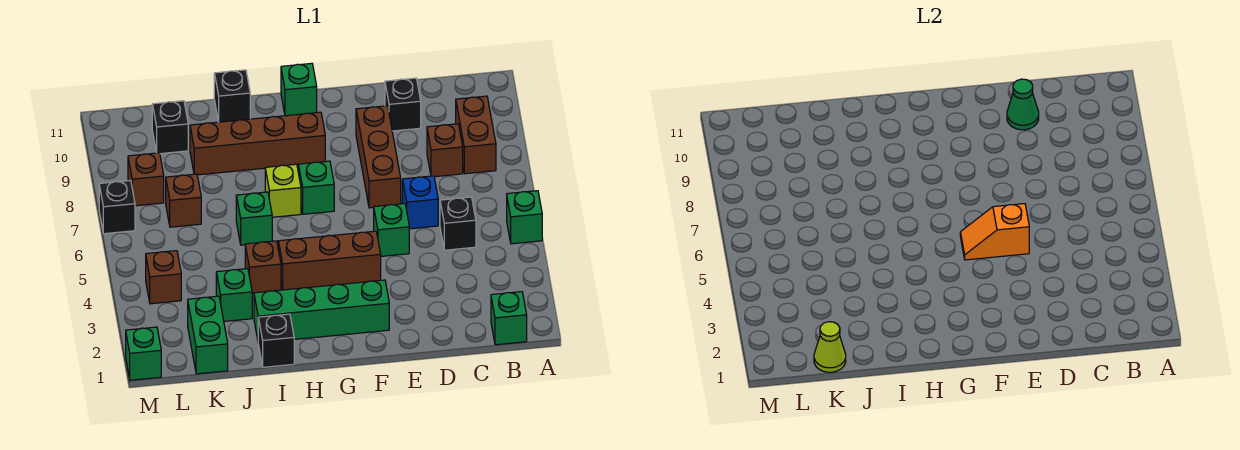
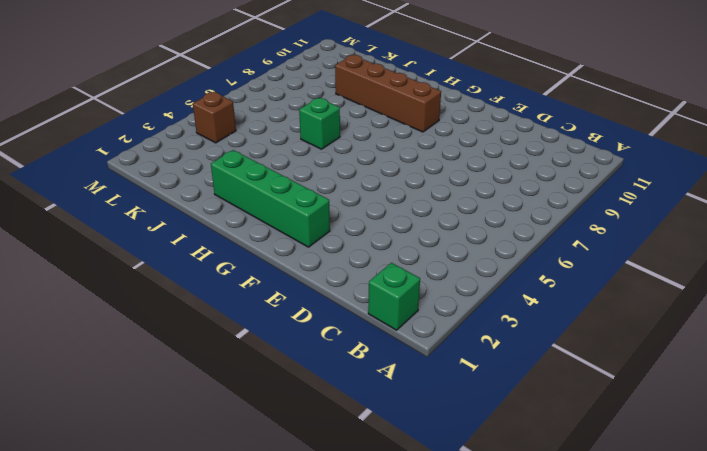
none -> green brick A5 level 1
none -> brown brick B8:B9 level 1
none -> black brick C5 level 1
none -> brown brick C8 level 1

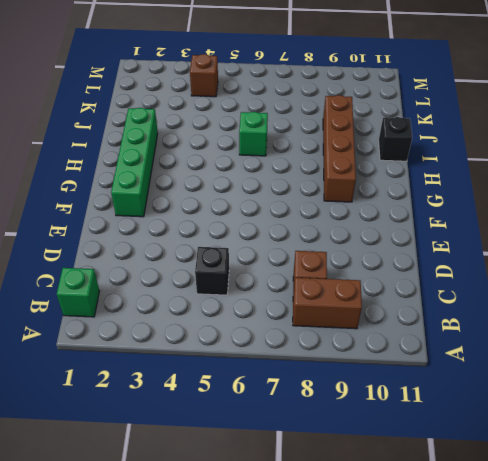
none -> green brick A5 level 1
none -> blue brick D6 level 1
none -> black brick D10 level 1
none -> green brick E5 level 1

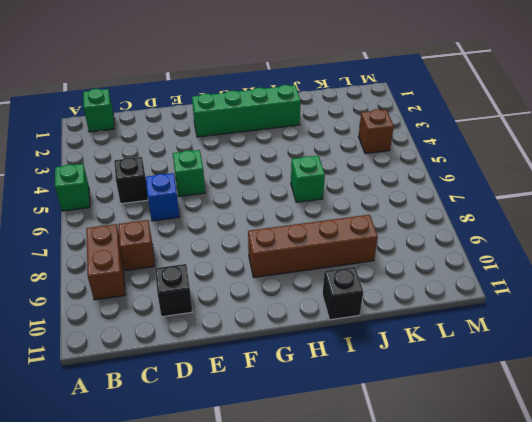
none -> brown brick E7:E9 level 1
none -> brown brick F4:H4 level 1
none -> green brick G7 level 1
none -> green brick G11 level 1

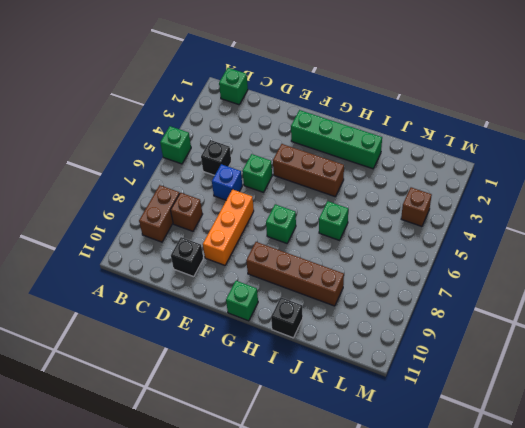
orange brick E7:E9 level 1 -> brown brick E7:E9 level 1
none -> lime brick H7 level 1
none -> black brick I1 level 1
none -> brown brick I4 level 1
none -> green brick J3 level 1

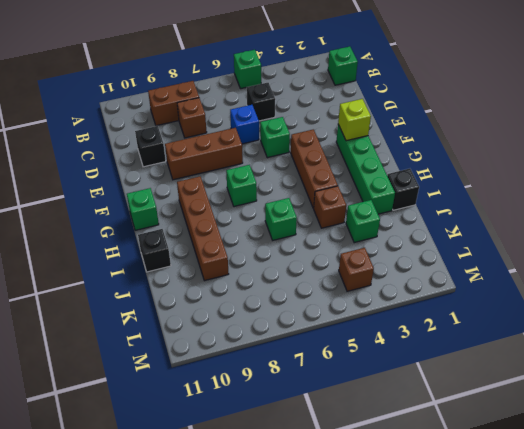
lime brick F2 level 2 -> lime brick H7 level 1
none -> green brick K1:K2 level 1
none -> brown brick K7 level 1
none -> black brick K10 level 1
none -> brown brick L8 level 1

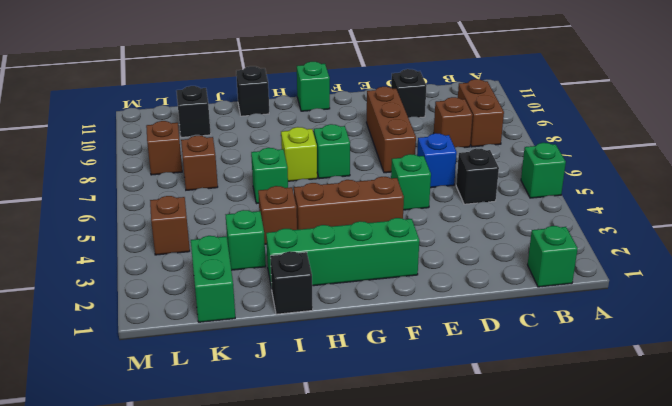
none -> brown brick G9:J9 level 1
none -> green brick M1 level 1
none -> black brick M7 level 1
none -> green cone D10 level 2

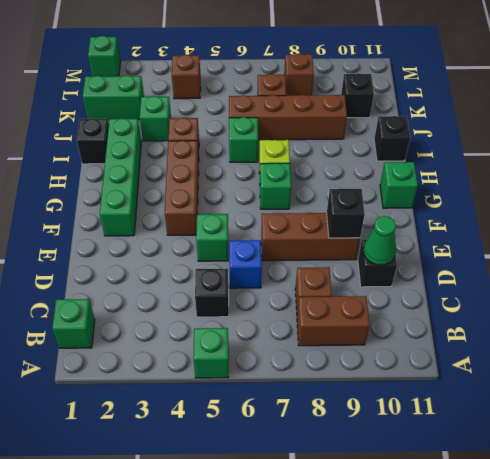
black brick E9 level 2 -> black brick M7 level 1
brown brick J6:J9 level 1 -> brown brick G9:J9 level 1
none -> orange slope E5:F5 level 2 top E
none -> lime cone K1 level 2

